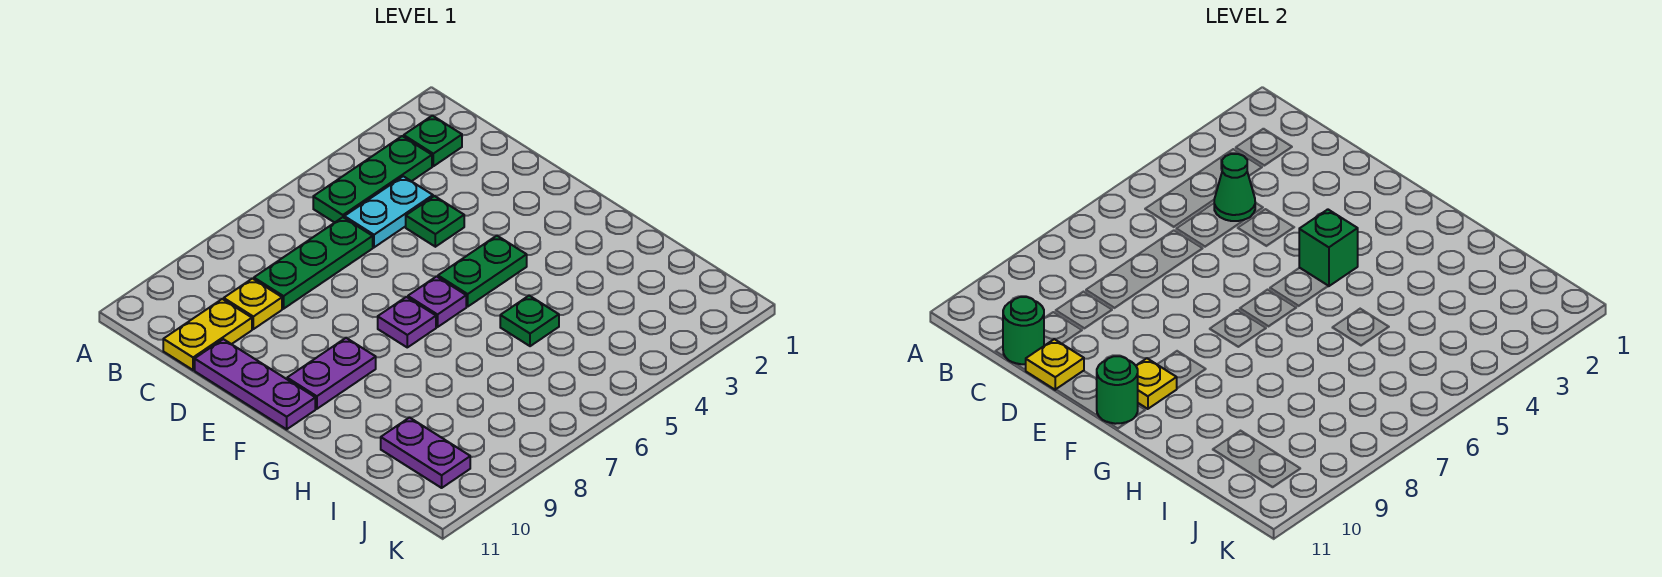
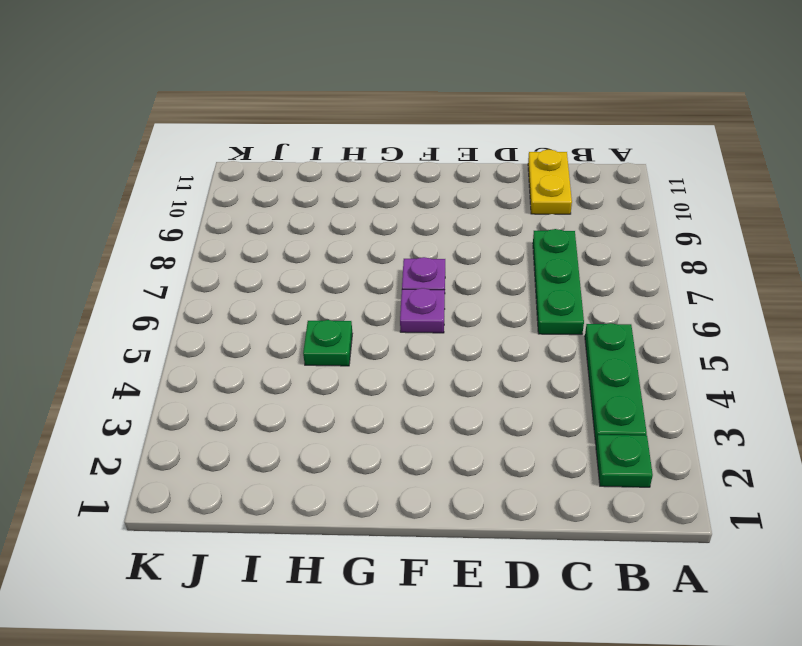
none -> cyan plate C4:C5 level 1
none -> yellow plate C9 level 1
none -> green plate D4 level 1

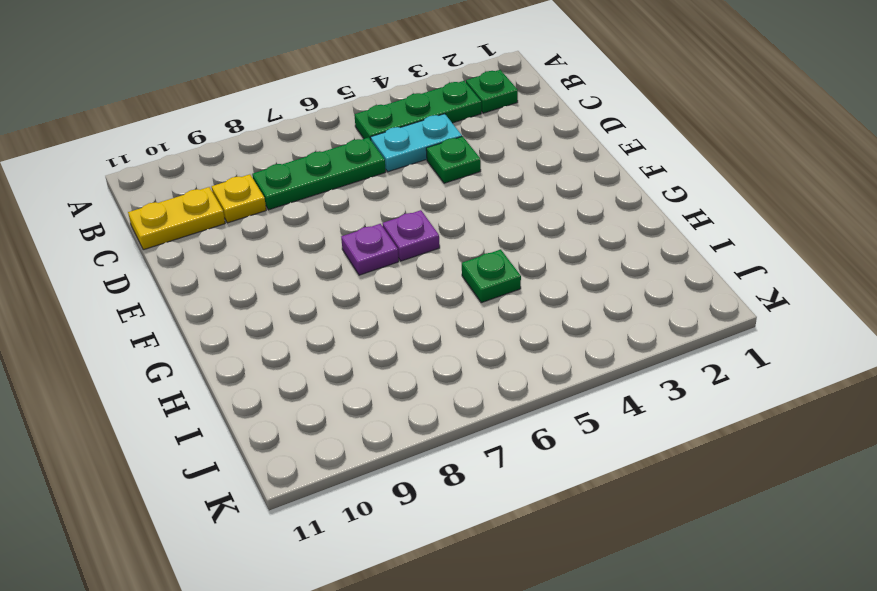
none -> purple plate D11:F11 level 1
none -> green plate F4:F5 level 1
none -> purple plate F9:F10 level 1

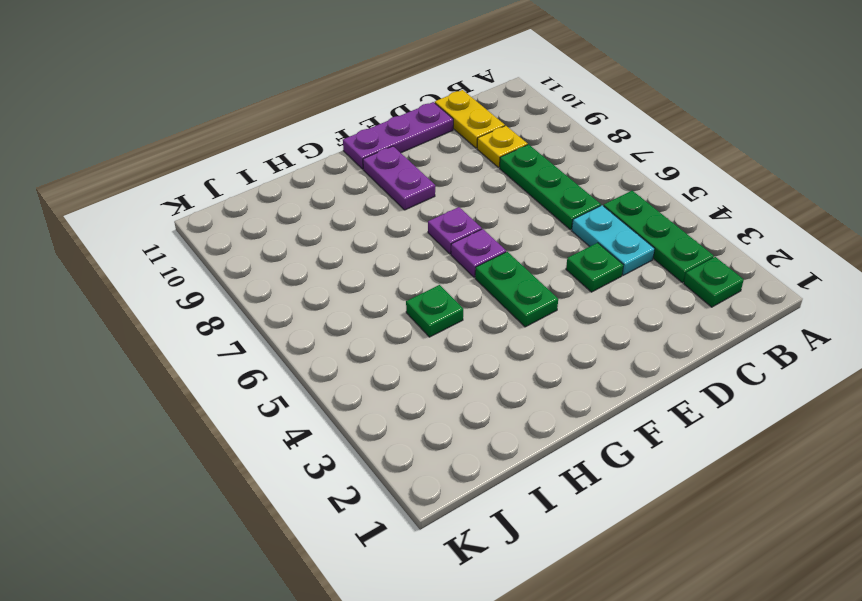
none -> purple plate I10:J10 level 1
none -> green cone C4 level 2
none -> green round brick C11 level 2

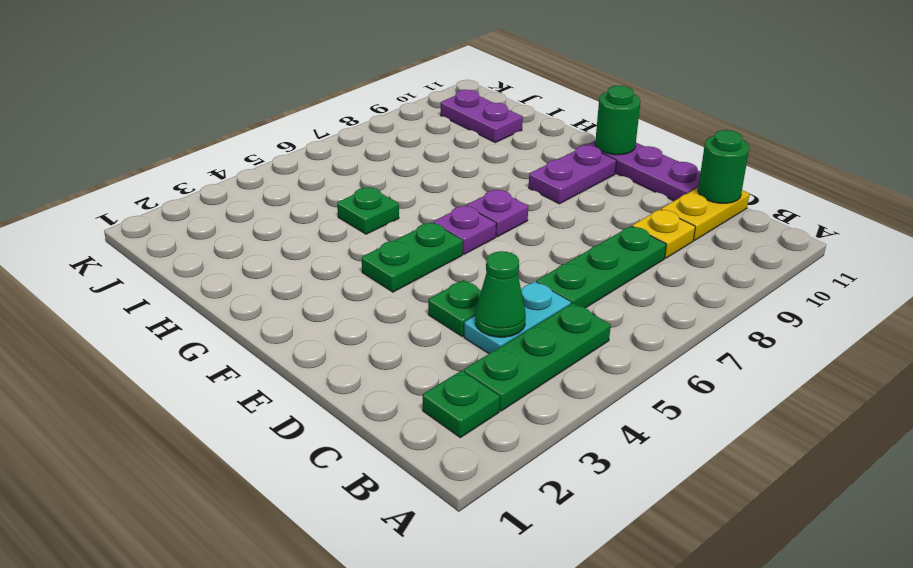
none -> yellow plate D11 level 2
none -> green brick F4 level 2
none -> yellow plate F10 level 2

